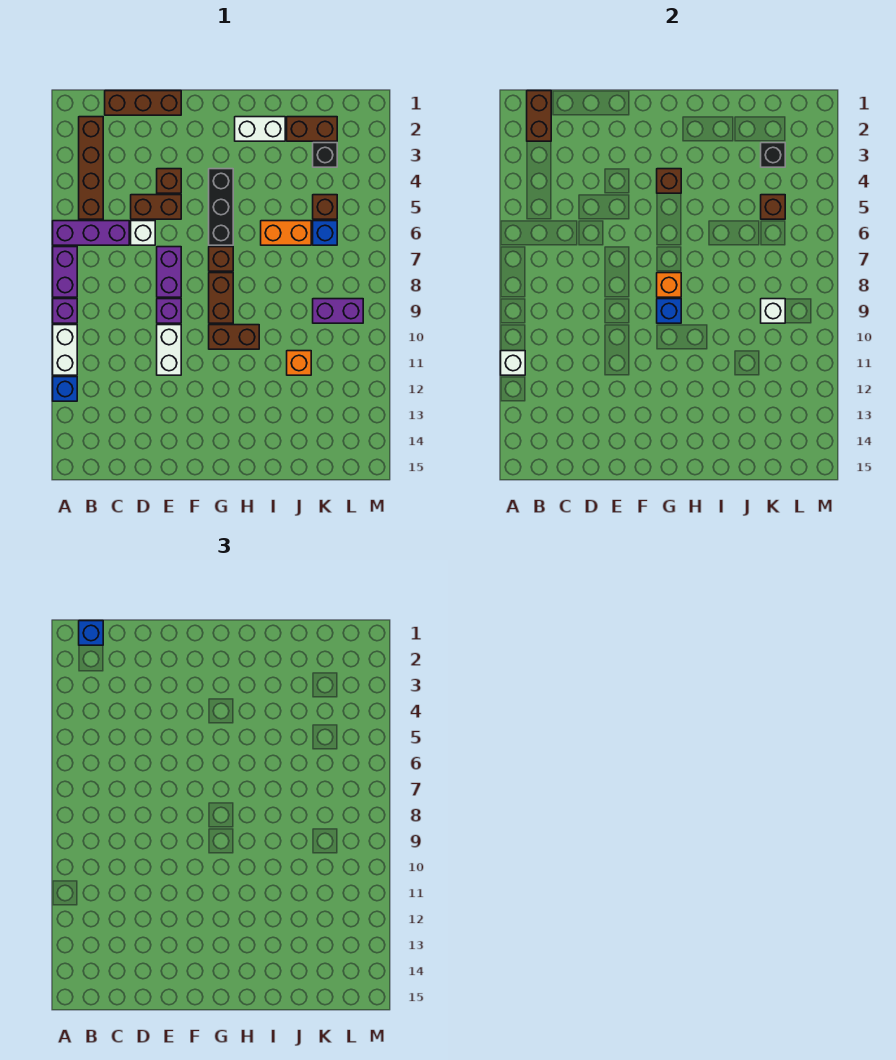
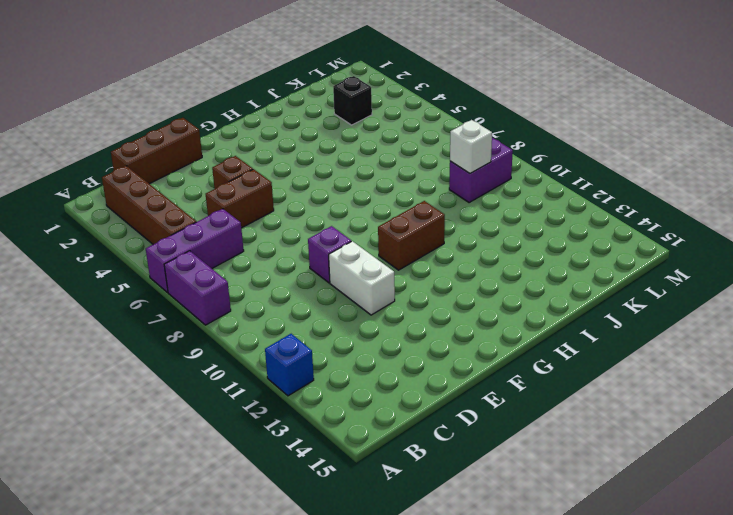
none -> purple brick A9 level 1
none -> white brick A10:A11 level 1
none -> white brick D6 level 1
none -> purple brick E7:E8 level 1

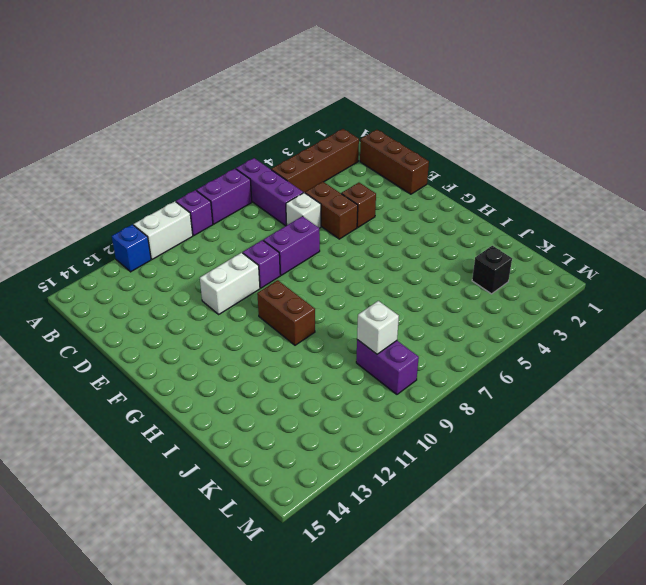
none -> black brick G4:G6 level 1
none -> brown brick G7 level 1
none -> brown brick G8:G9 level 1
none -> white brick H2:I2 level 1

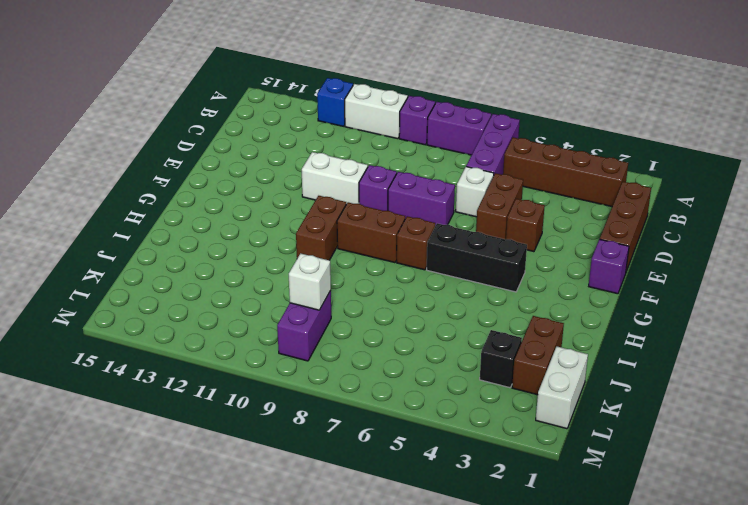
purple brick F1 level 1 -> none
white brick K1:L1 level 1 -> white brick H2:I2 level 1
none -> orange brick I6:J6 level 1
none -> orange brick J11 level 1
none -> brown brick K5 level 1
none -> blue brick K6 level 1

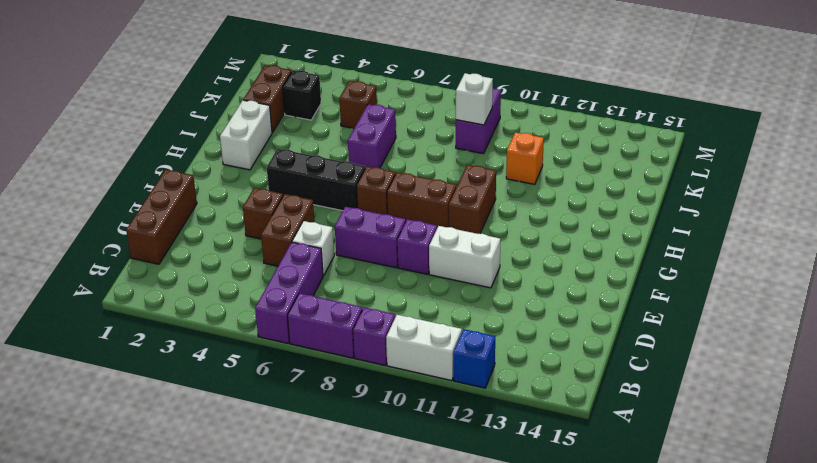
purple brick I6:J6 level 1 -> orange brick I6:J6 level 1
none -> brown brick B2:B5 level 1
none -> blue brick K6 level 1
none -> white brick A11 level 2
none -> brown brick B1:B2 level 2

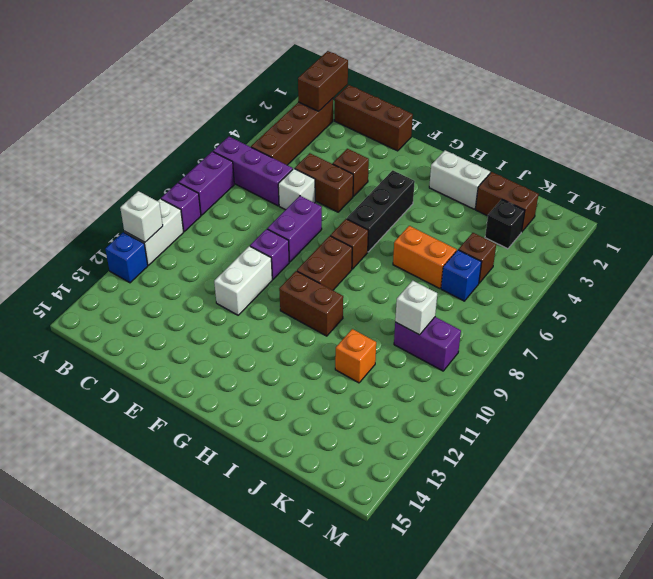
none -> brown brick G4 level 2
none -> orange brick G8 level 2
none -> blue brick G9 level 2
none -> black brick K3 level 2

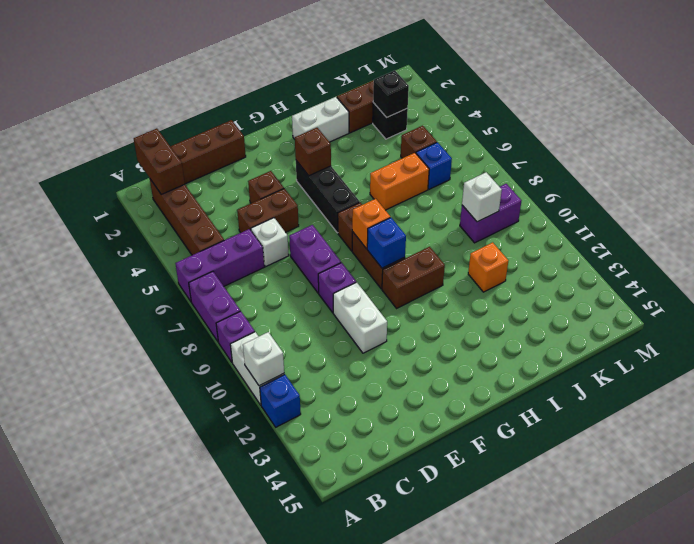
none -> brown brick K5 level 2
none -> blue brick B1 level 3

